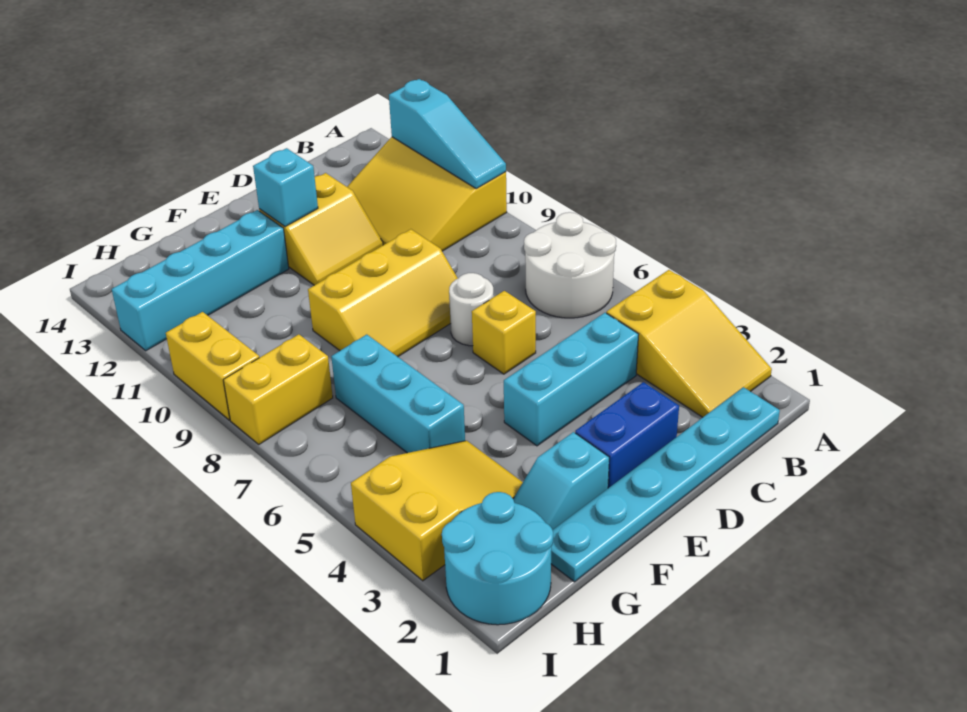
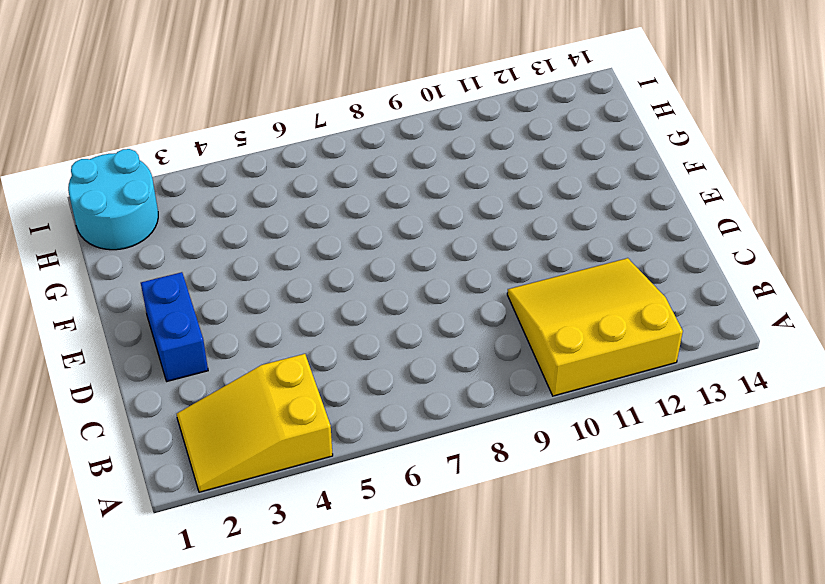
none -> white round brick A6:B7 level 1
none -> cyan plate B1:G1 level 1
none -> cyan brick C4:E4 level 1

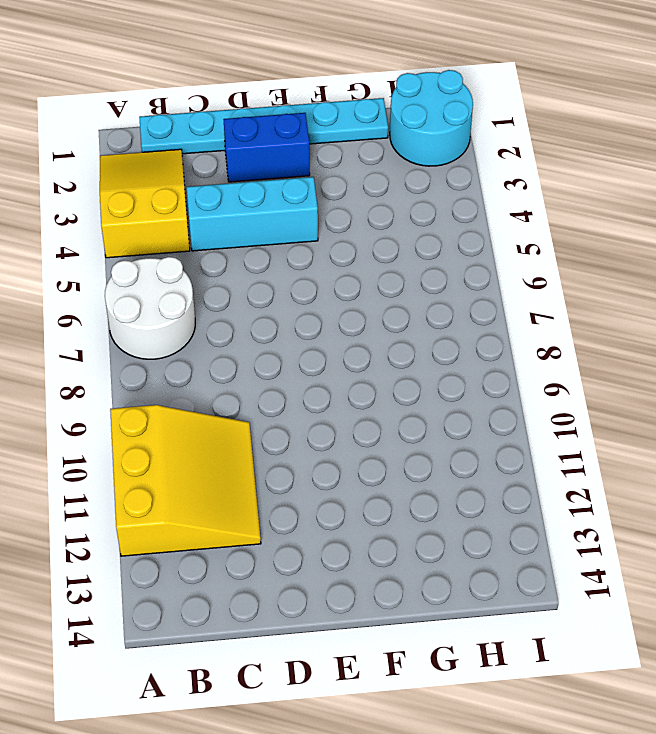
none -> yellow brick D6 level 1
none -> white round brick D7 level 1
none -> yellow slope D8:F9 level 1 top 9

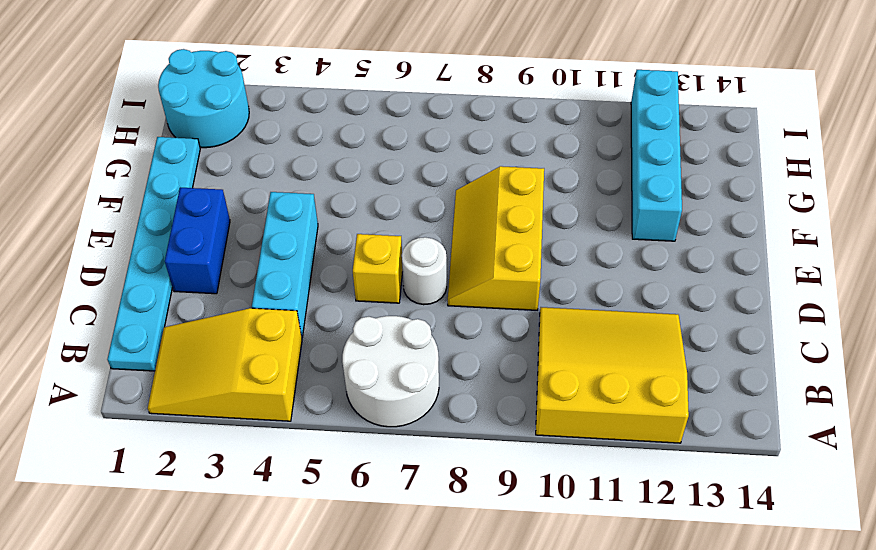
none -> yellow slope D11:E12 level 1 top 12
none -> cyan slope F2:G2 level 1 top F
none -> yellow slope G3:I4 level 1 top I

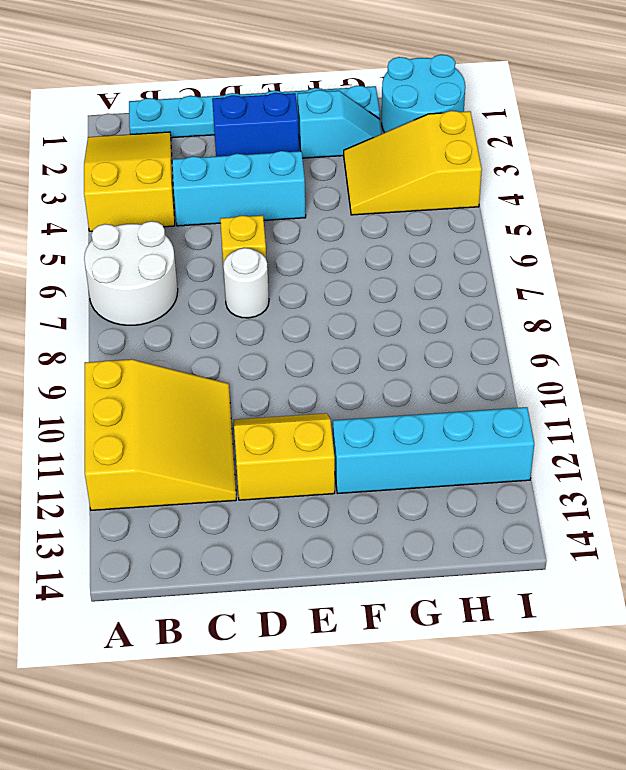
none -> yellow slope D8:F9 level 1 top 9
none -> cyan brick G5:G7 level 1
none -> yellow brick H8:I8 level 1

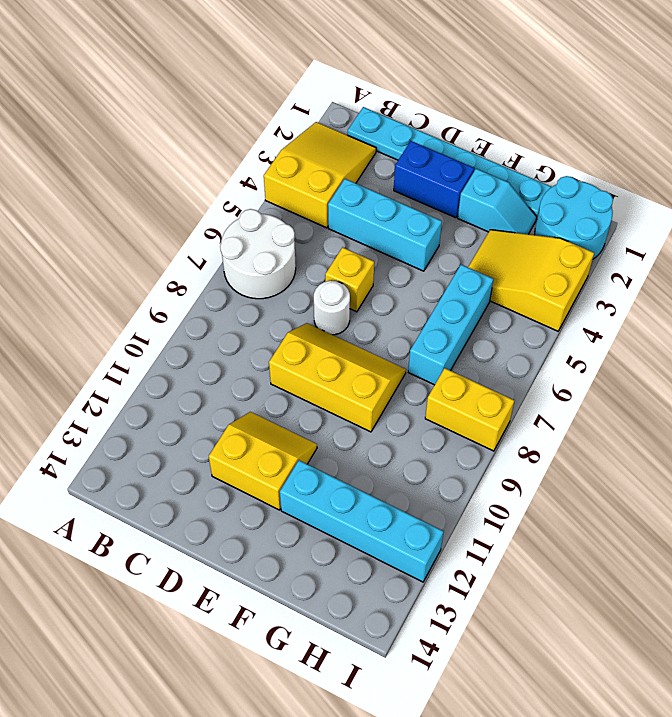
none -> yellow slope A10:C12 level 1 top A
none -> yellow brick I9:I10 level 1
none -> cyan slope A10:A12 level 2 top 12

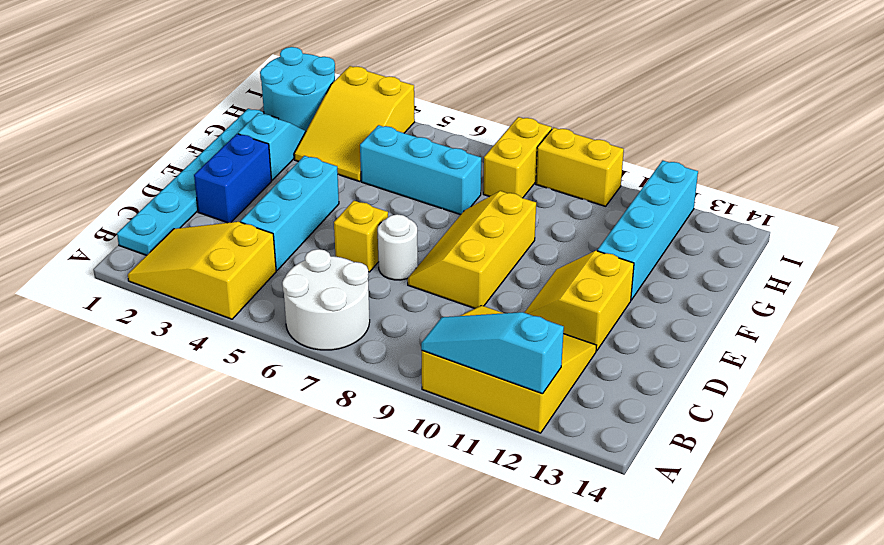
none -> cyan brick E12 level 2

